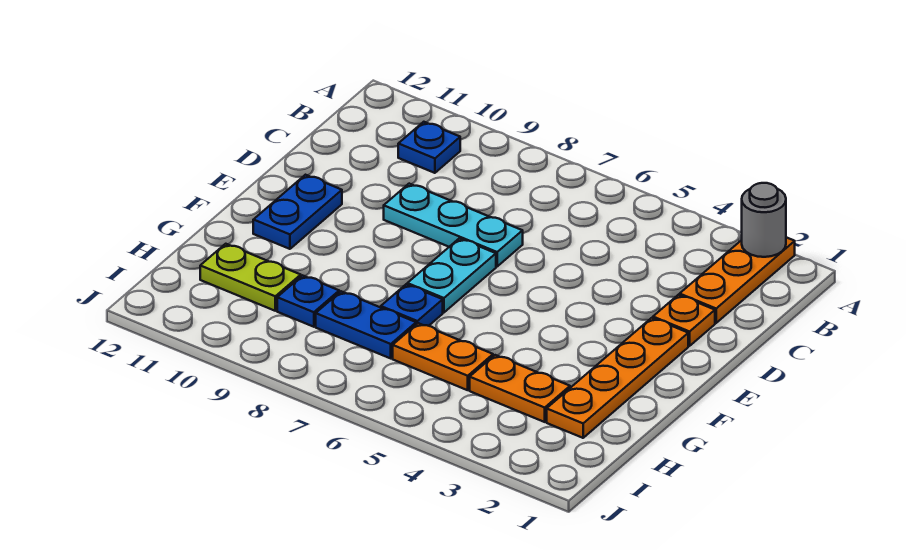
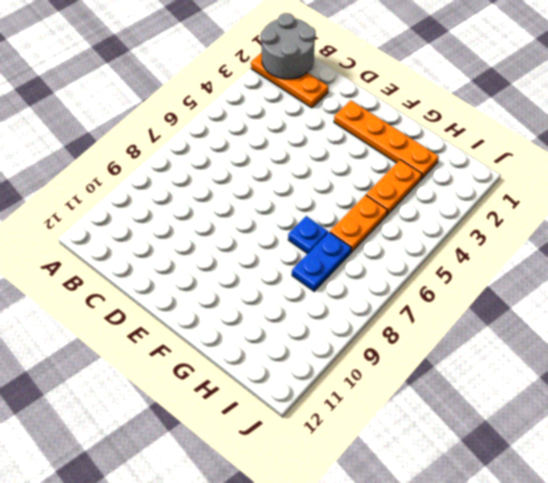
grey round brick A1:B2 level 2 -> grey round brick A2 level 2
none -> blue plate B10 level 1
none -> orange plate D2 level 1
none -> cyan plate D7:D9 level 1

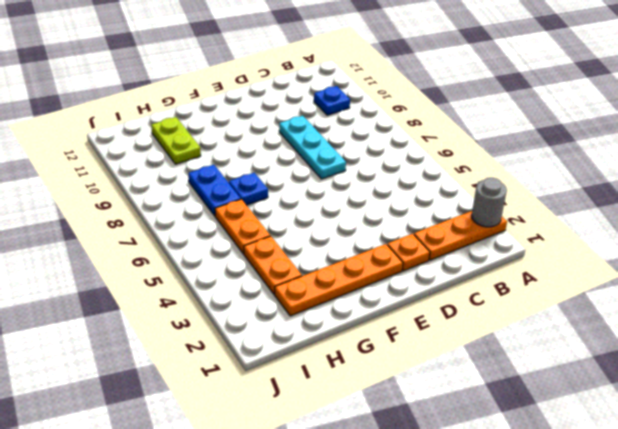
none -> cyan plate E7:F7 level 1
none -> blue plate E11:F11 level 1
none -> blue plate H9 level 1

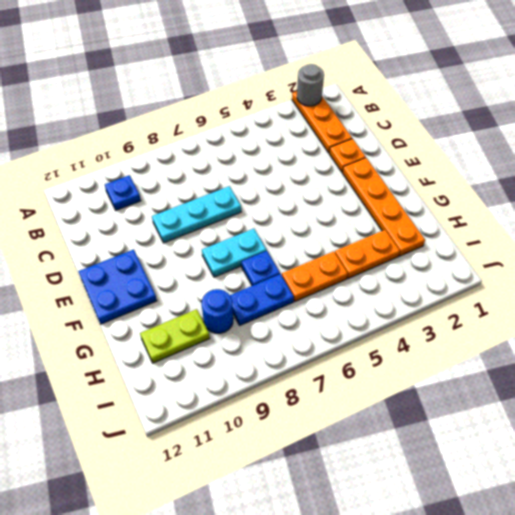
blue plate E11:F12 level 1 -> blue plate E11:F11 level 1
cyan plate F7:F8 level 1 -> cyan plate E7:F7 level 1
blue round brick H9 level 1 -> blue plate H9 level 1

